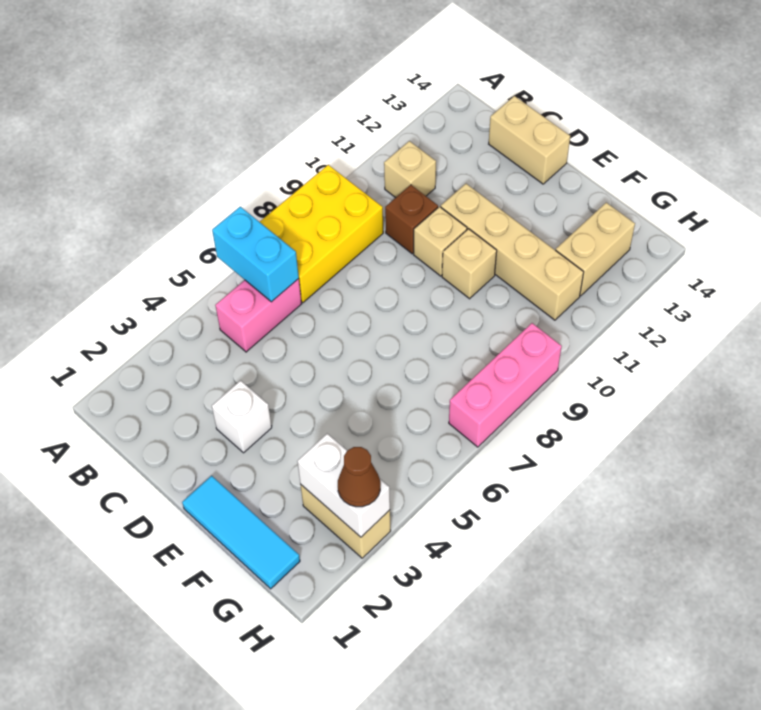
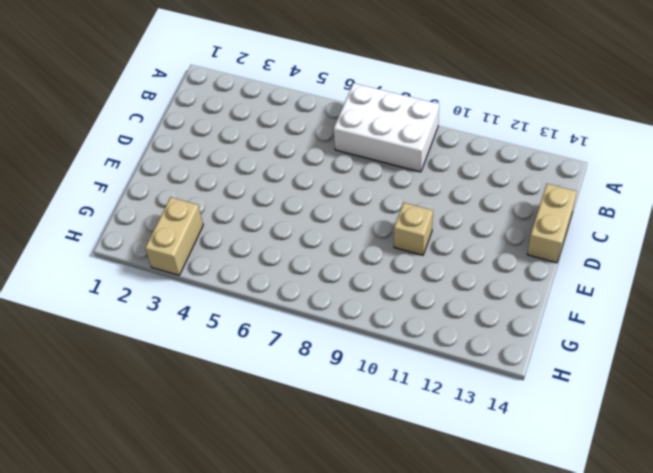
white brick A7:B9 level 1 -> yellow brick A7:B9 level 1
none -> pink brick B5:B6 level 1
none -> tan brick B11 level 1
none -> brown brick C10 level 1

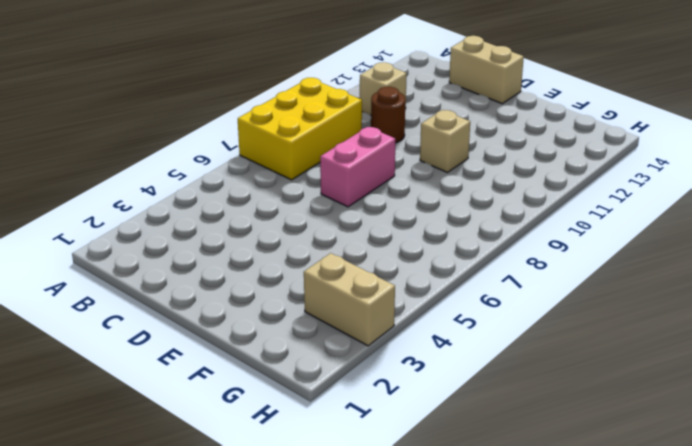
brown round brick C10 level 1 -> brown brick C10 level 1
pink brick D7:D8 level 1 -> pink brick B5:B6 level 1
none -> white brick D3 level 1
none -> tan brick D10 level 1
none -> tan brick D11:G11 level 1

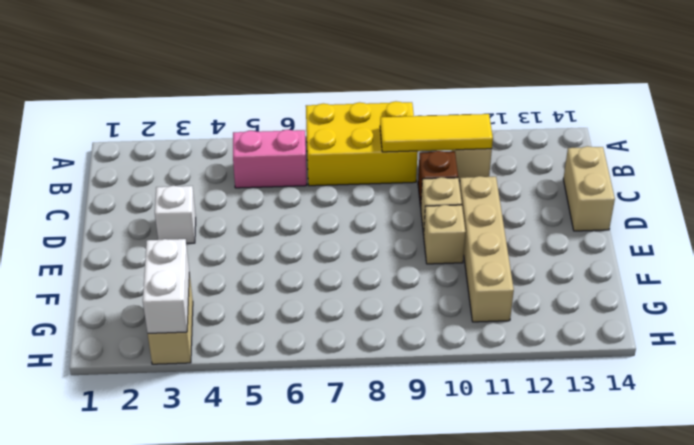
yellow tile B9:B11 level 2 -> none
none -> cyan tile E1:G1 level 1
none -> tan brick G12:G13 level 1
none -> pink brick H7:H9 level 1

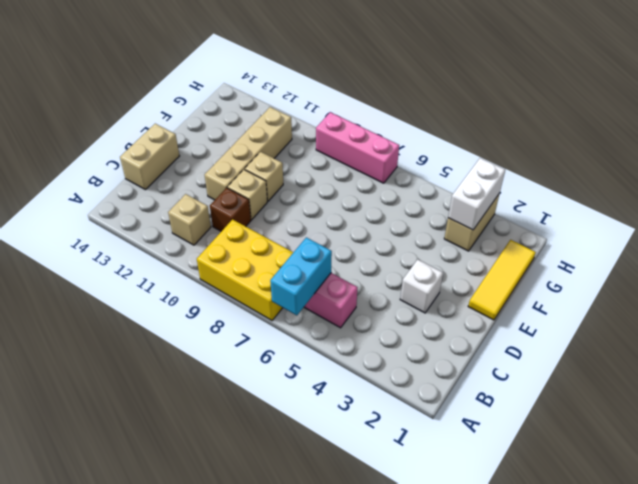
yellow tile E1:G1 level 1 -> cyan tile E1:G1 level 1
none -> tan brick G12:G13 level 1
none -> brown cone H3 level 3

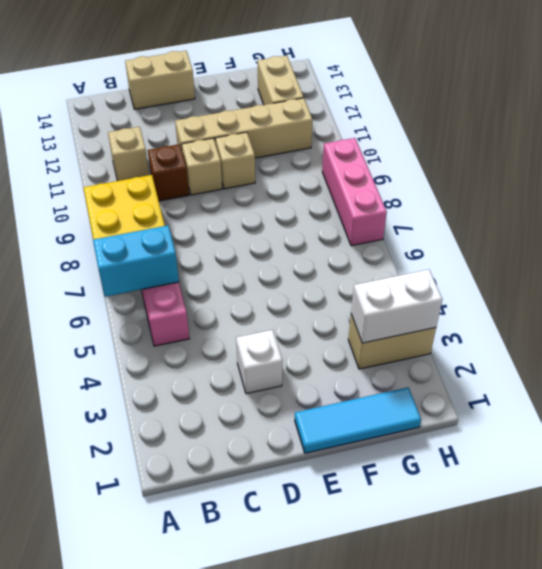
none -> brown cone H3 level 3

